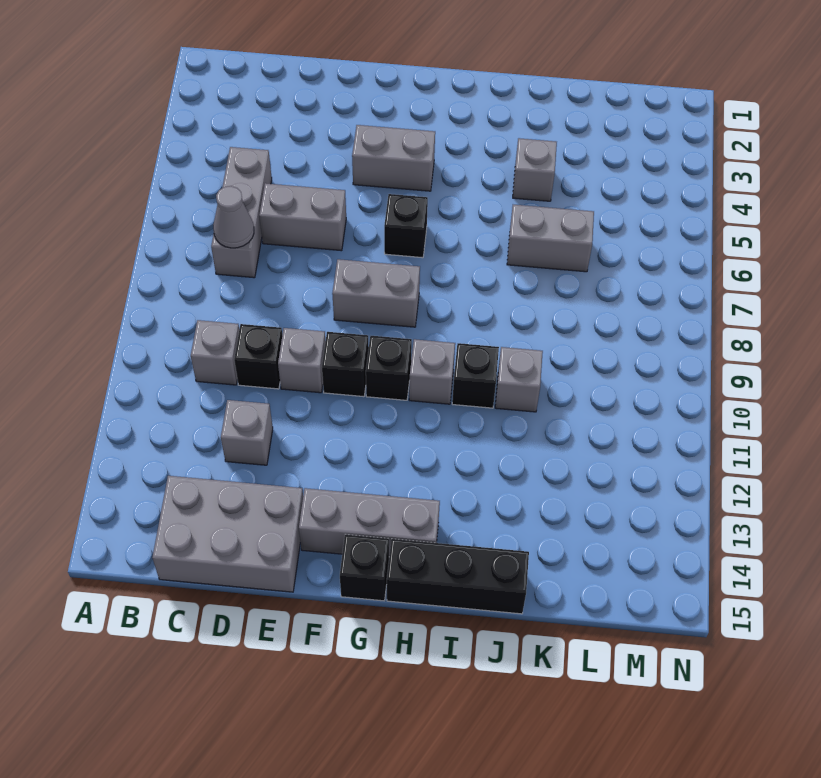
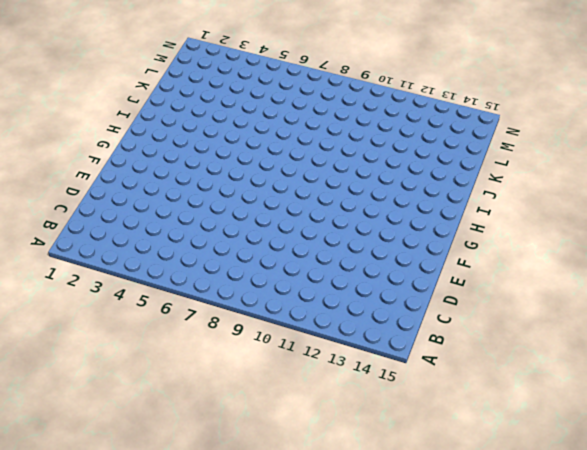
none -> grey brick C5:C7 level 1
none -> grey brick C10 level 1
none -> grey brick C14:E15 level 1

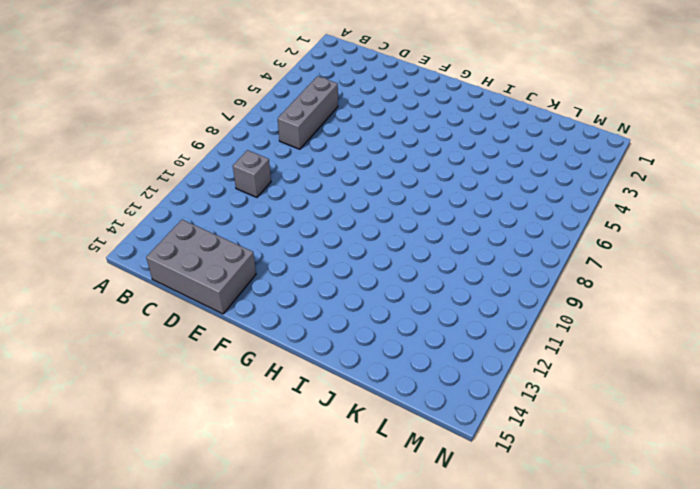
none -> grey brick D6:E6 level 1
none -> black brick D10 level 1
none -> grey brick D12 level 1

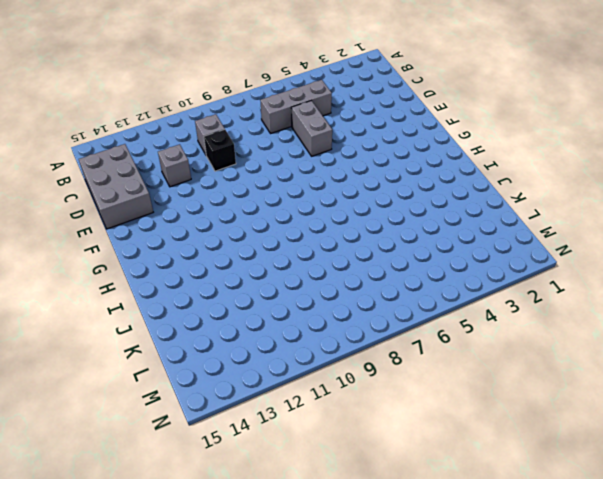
none -> grey brick E10 level 1
none -> grey brick F4:G4 level 1
none -> grey brick F8:G8 level 1

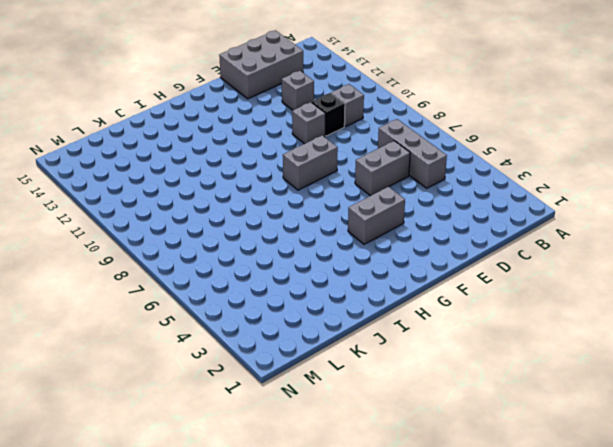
none -> black brick F10 level 1
none -> grey brick F14:H14 level 1
none -> black brick G6 level 1

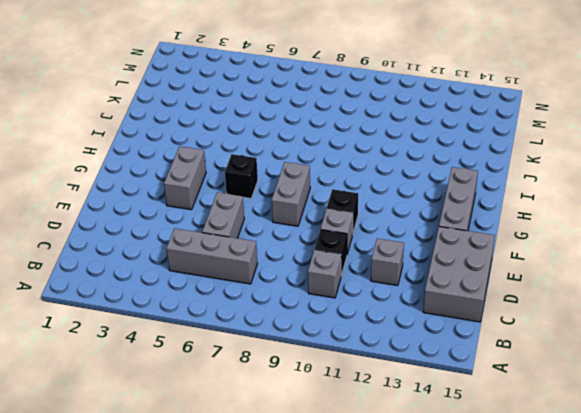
none -> black brick G10 level 1
none -> black brick G15 level 1
none -> grey brick H10 level 1

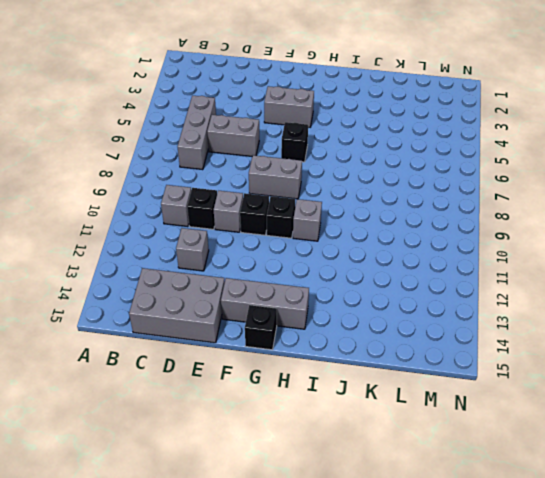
none -> black brick H15:J15 level 1
none -> black brick I10 level 1
none -> grey brick J4 level 1

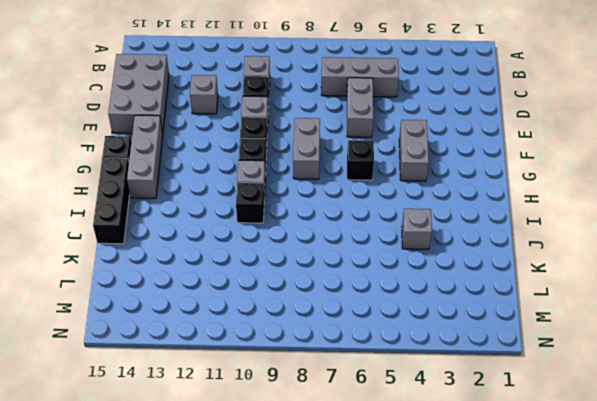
none -> grey brick J6:K6 level 1
none -> grey brick J10 level 1
none -> grey cone C7 level 2

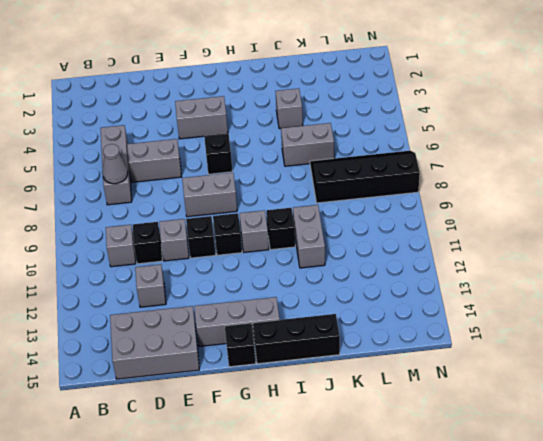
grey brick J10:J11 level 1 -> grey brick J10 level 1
black slope K7:N8 level 1 top 8 -> none

